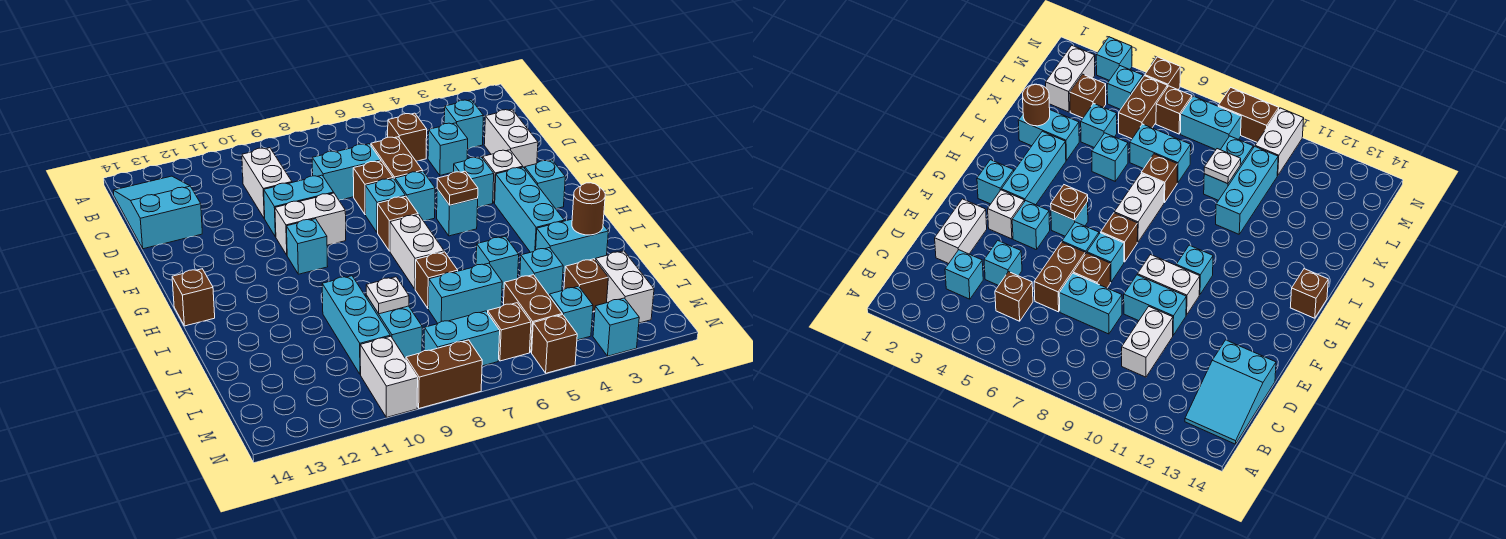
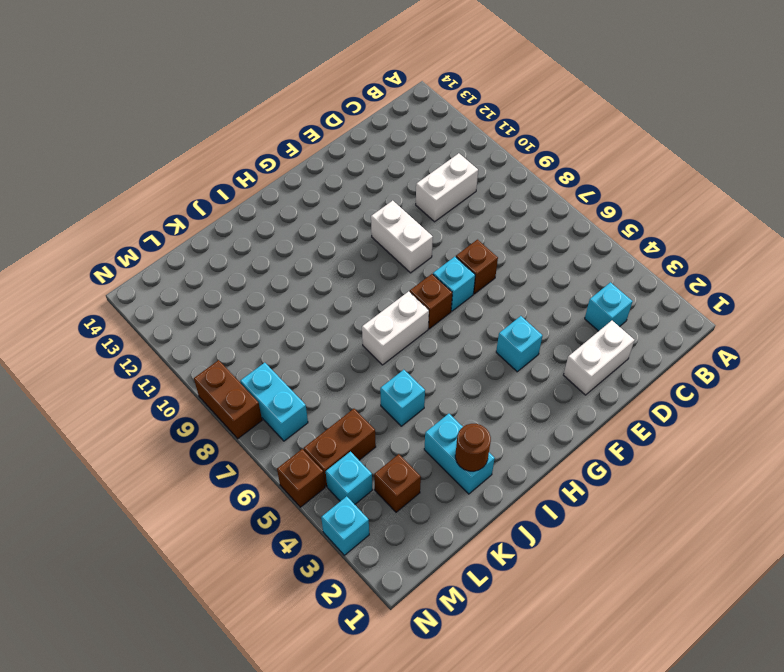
none -> cyan slope B13:D14 level 1 top D
none -> brown brick C5 level 1
none -> cyan brick D4 level 1
none -> brown brick D6:E6 level 1

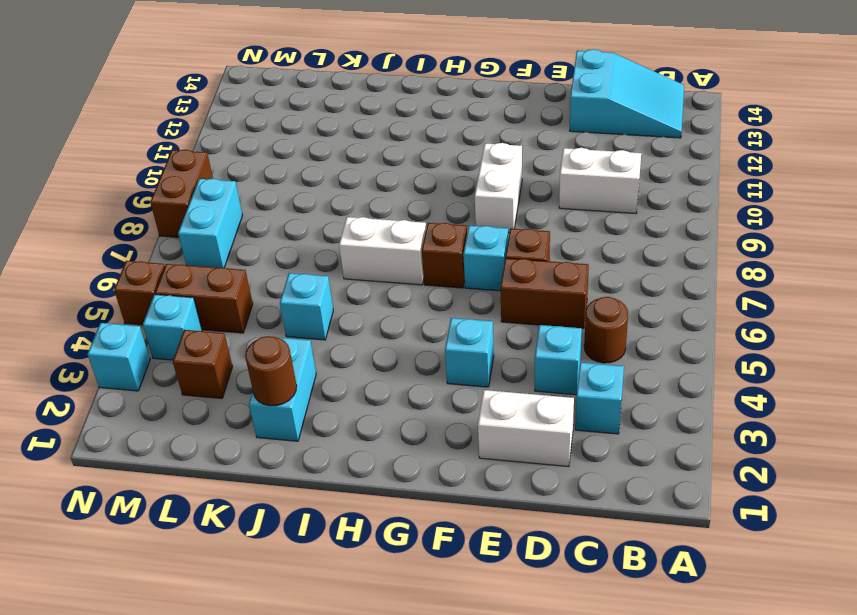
brown round brick C5 level 1 -> brown brick C5 level 1
none -> cyan brick D7:D8 level 1
none -> cyan brick E9:E10 level 1
none -> white brick F3 level 1
none -> cyan brick F6 level 1

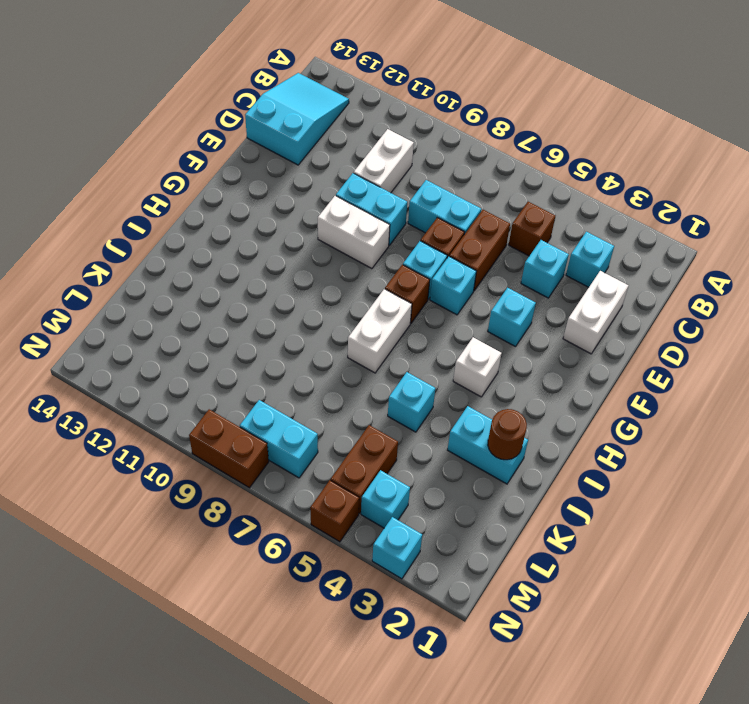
white brick H4 level 1 -> white brick F3 level 1
none -> cyan brick G2 level 1
none -> cyan brick G3:I3 level 1
none -> cyan brick G5 level 1
none -> cyan brick G10 level 1

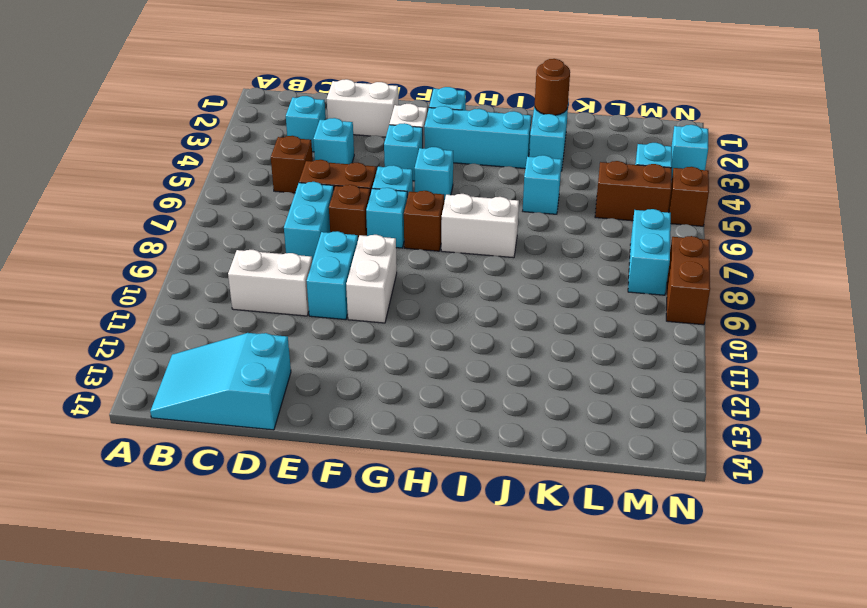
none -> cyan brick G10 level 1
none -> brown brick H14 level 1
none -> brown brick J7 level 1
none -> cyan brick J10:L10 level 1

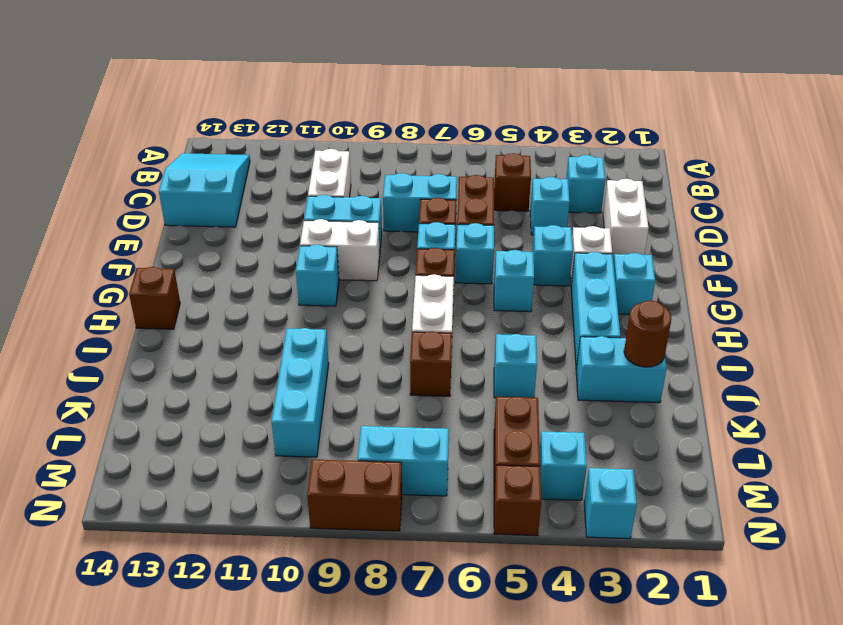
none -> cyan brick K4 level 1
none -> cyan brick K6:K7 level 1
none -> cyan brick K9:L9 level 1
none -> white brick L2:M2 level 1

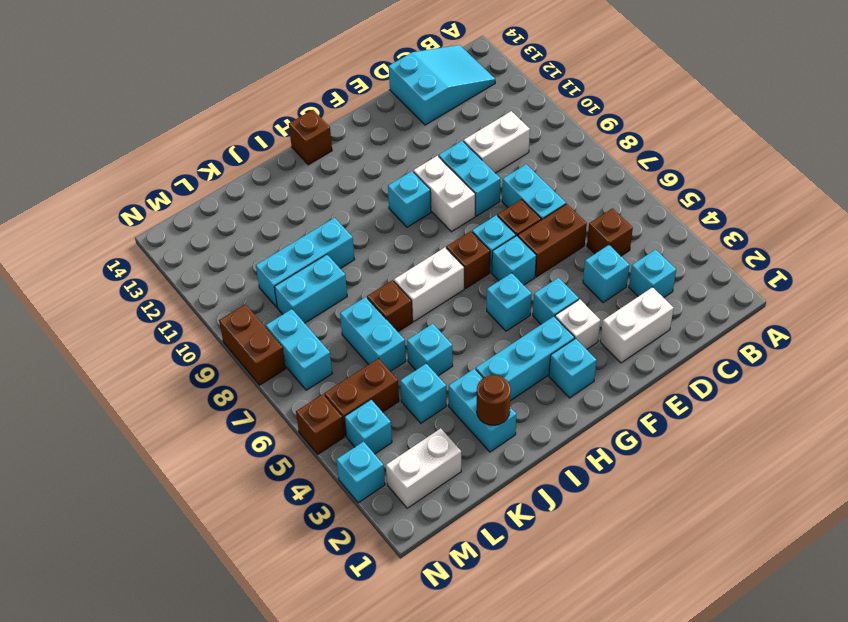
none -> brown brick L3 level 1
none -> brown brick M6 level 1
none -> white brick M10:N10 level 1
none -> brown plate G5 level 2

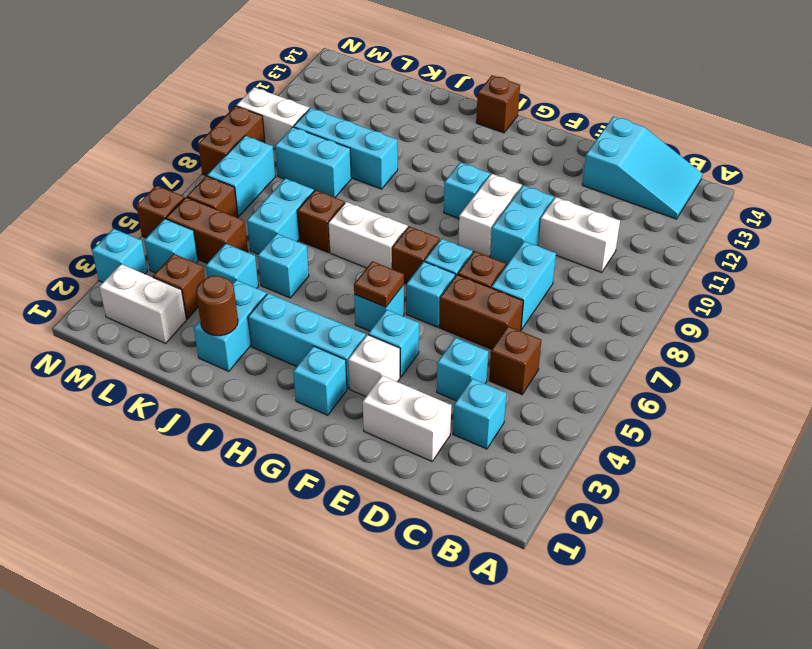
none -> white plate K9 level 2

